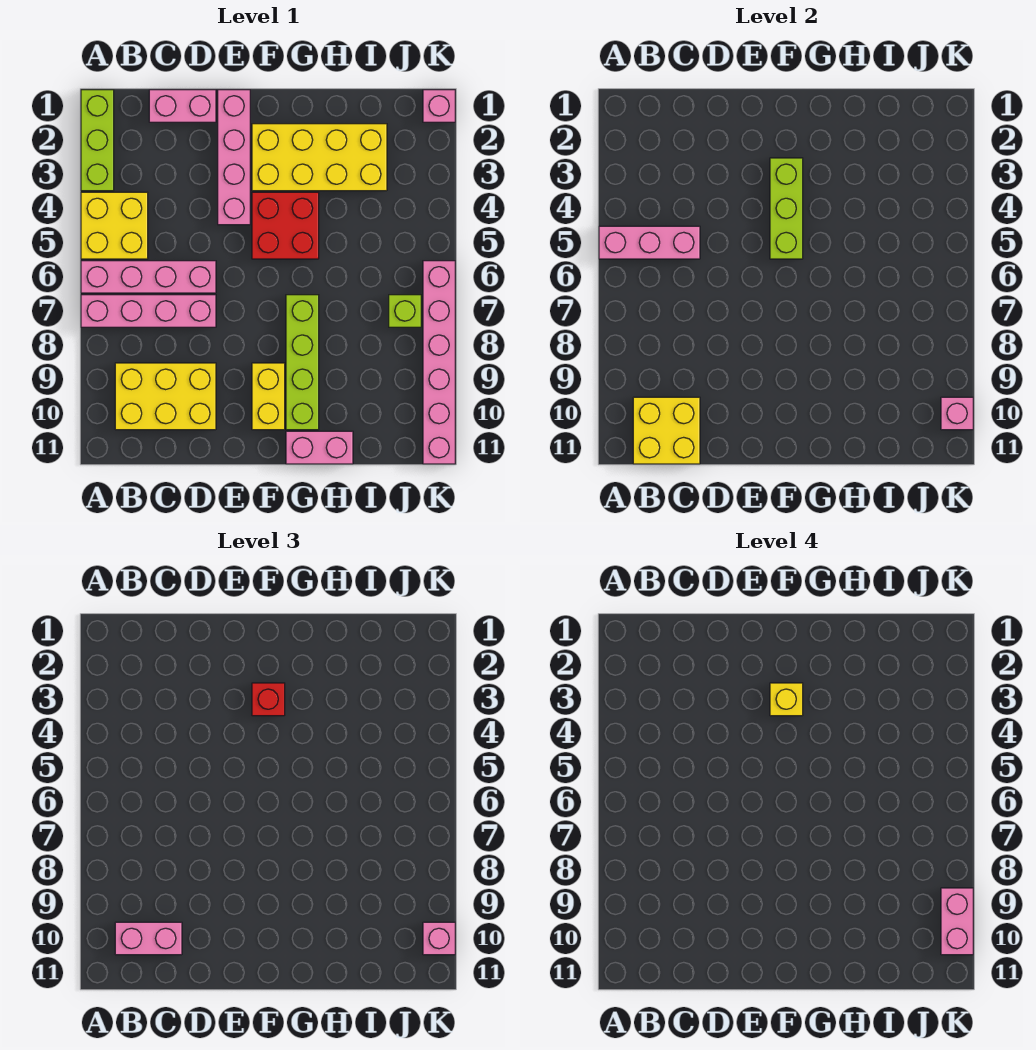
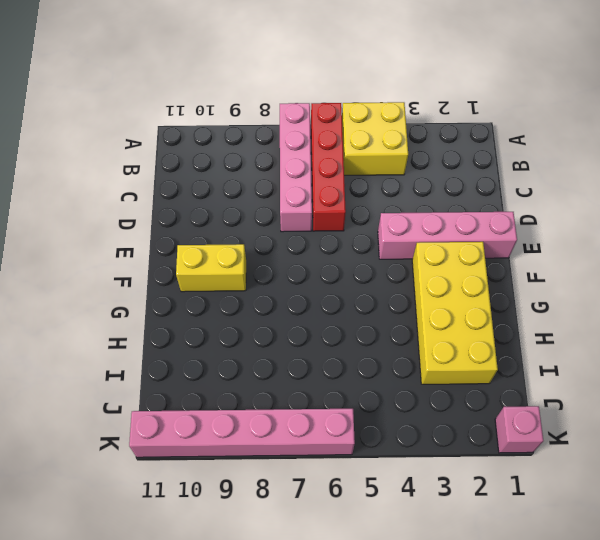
red brick A6:D6 level 1 -> pink brick A6:D6 level 1
none -> lime brick A1:A3 level 1
none -> yellow brick B9:D10 level 1
none -> pink brick C1:D1 level 1

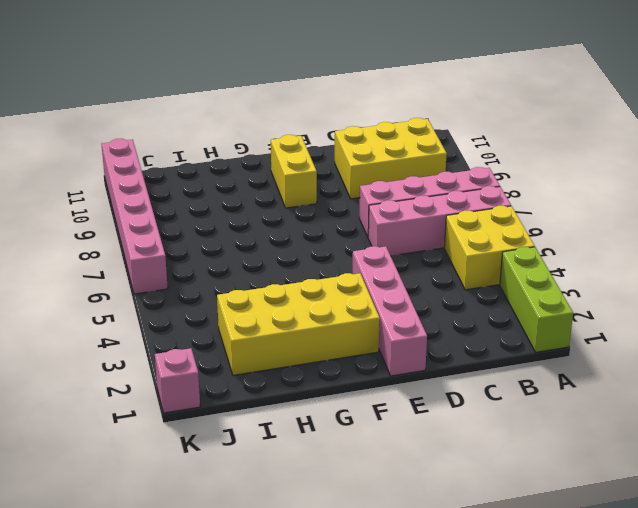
none -> pink brick C1:D1 level 1
none -> red brick F4:G5 level 1
none -> lime brick G7:G10 level 1

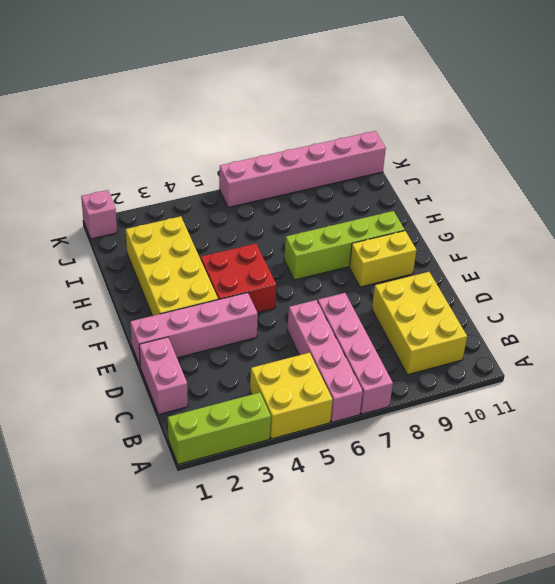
none -> pink brick G11:H11 level 1
none -> lime brick J7 level 1
none -> pink brick A5:C5 level 2

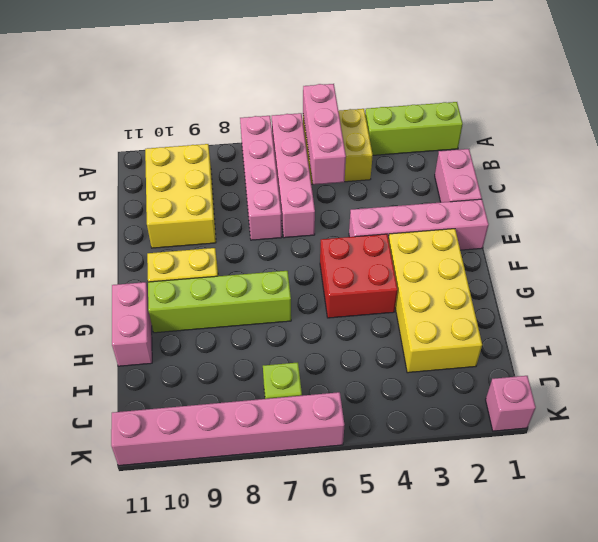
none -> yellow brick B10:C11 level 2
none -> lime brick F3:F5 level 2
none -> pink brick K10 level 2

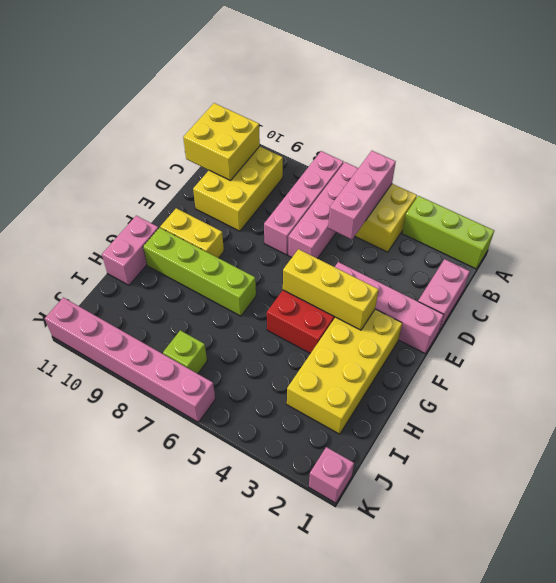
yellow brick F3:F5 level 2 -> lime brick F3:F5 level 2
none -> pink brick K10 level 2
none -> pink brick B10:C10 level 3
none -> red brick F3 level 3

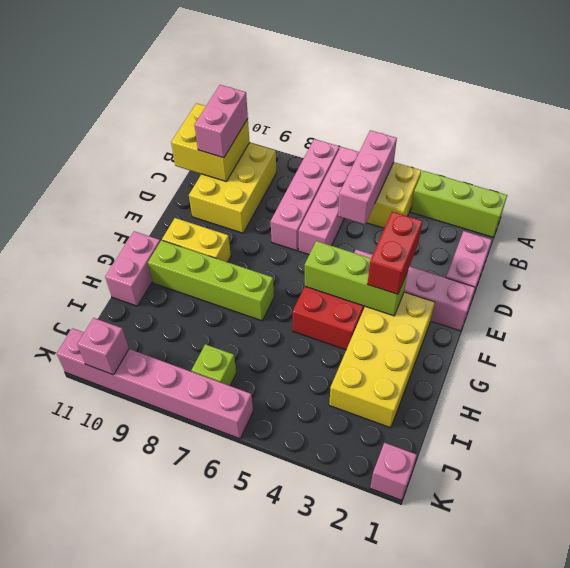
red brick E3:F3 level 3 -> red brick F3 level 3
none -> pink brick K10 level 3
none -> yellow brick F3 level 4
none -> pink brick K9:K10 level 4

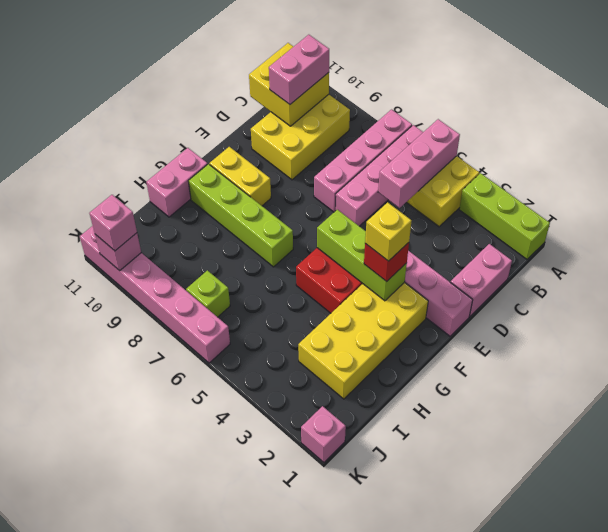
none -> pink brick K9:K10 level 4

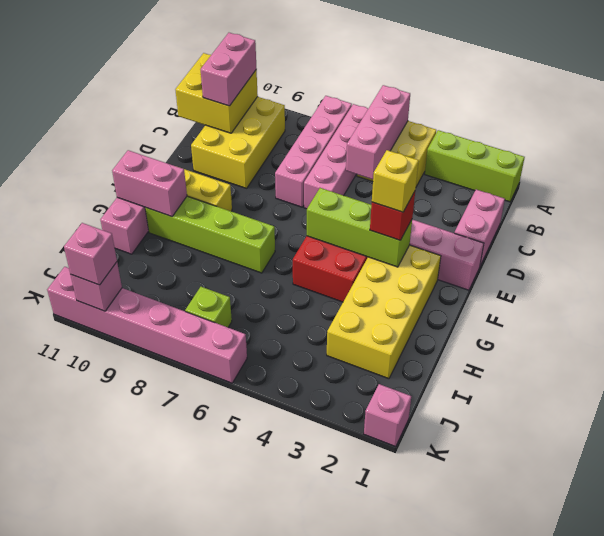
pink brick G10:G11 level 2 -> pink brick K9:K10 level 4

